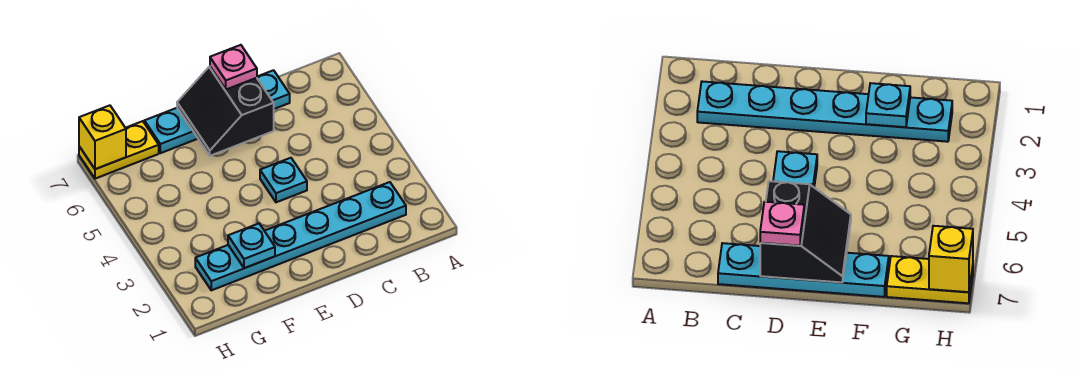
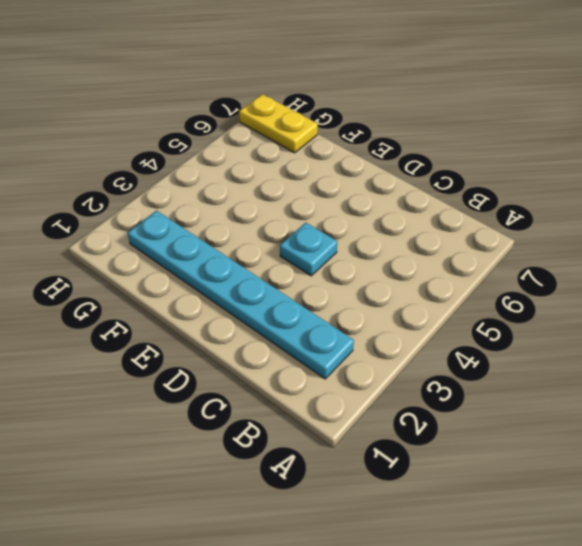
none -> cyan plate C7:F7 level 1
none -> black slope D6:E7 level 2 top D

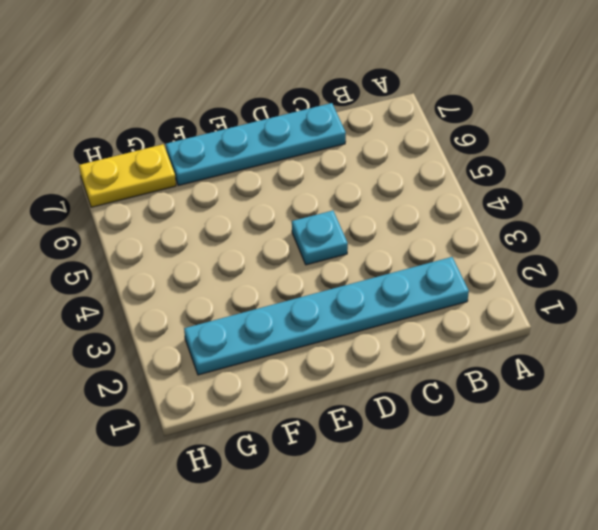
none -> black slope D6:E7 level 2 top D
none -> cyan plate F2 level 2

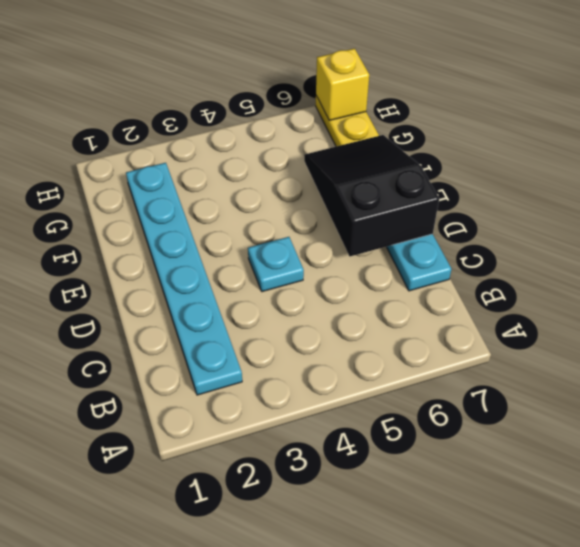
black slope D6:F7 level 2 top D -> black slope D6:E7 level 2 top D
none -> cyan plate F2 level 2
none -> pink plate D7 level 3

